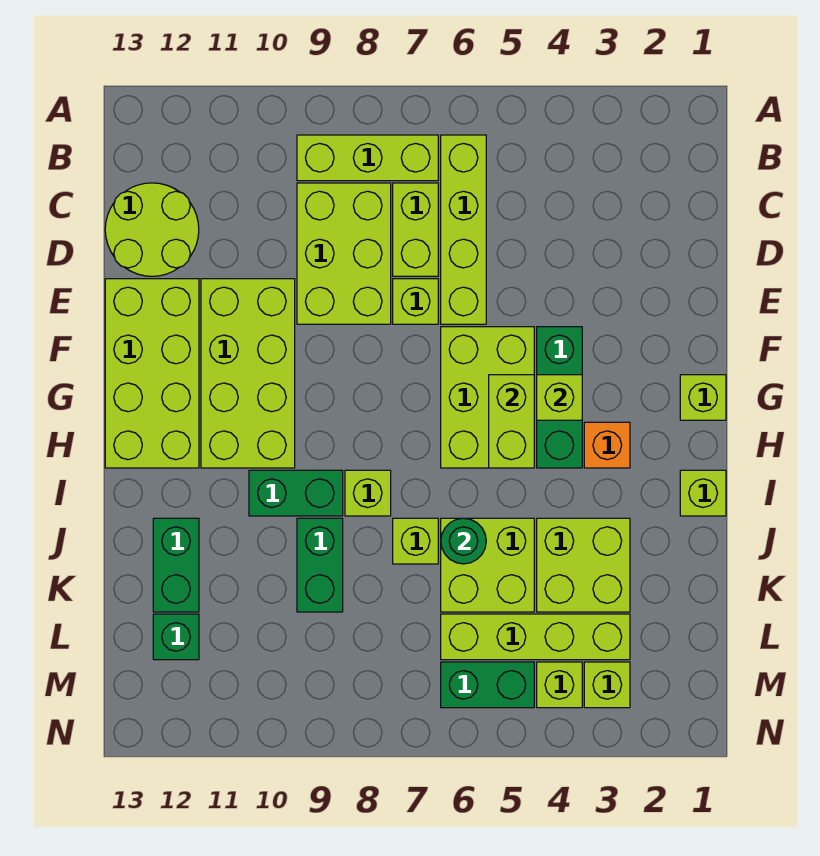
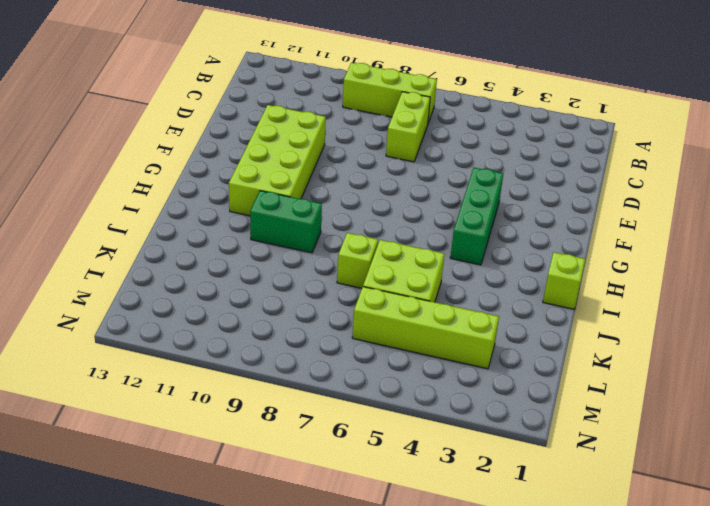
none -> lime brick B6:E6 level 1
none -> lime brick C8:E9 level 1
none -> lime round brick C12:D13 level 1

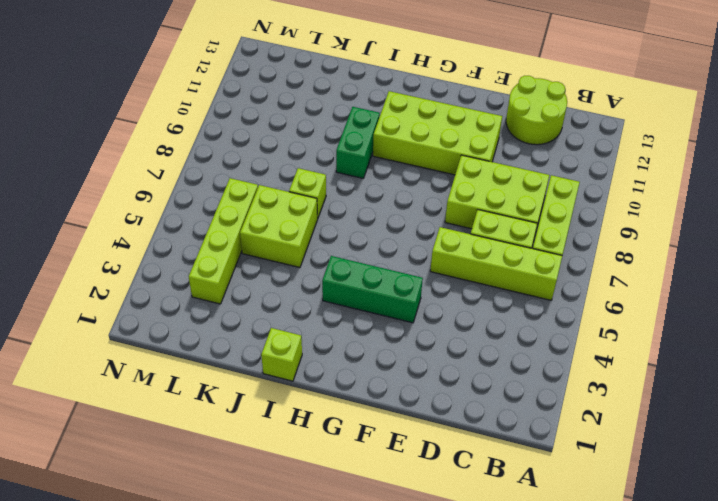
none -> lime brick E7 level 1
none -> lime brick E12:H13 level 1
none -> lime brick F5:H6 level 1

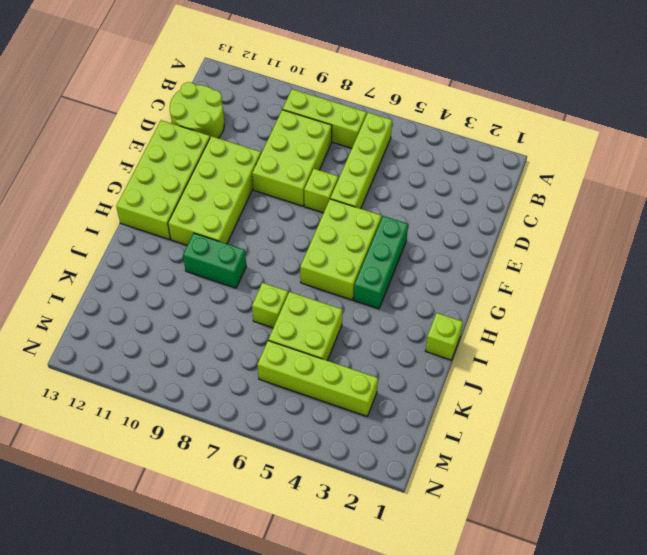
none -> lime brick C7:D7 level 1
none -> lime brick G1 level 1
none -> orange brick H3 level 1

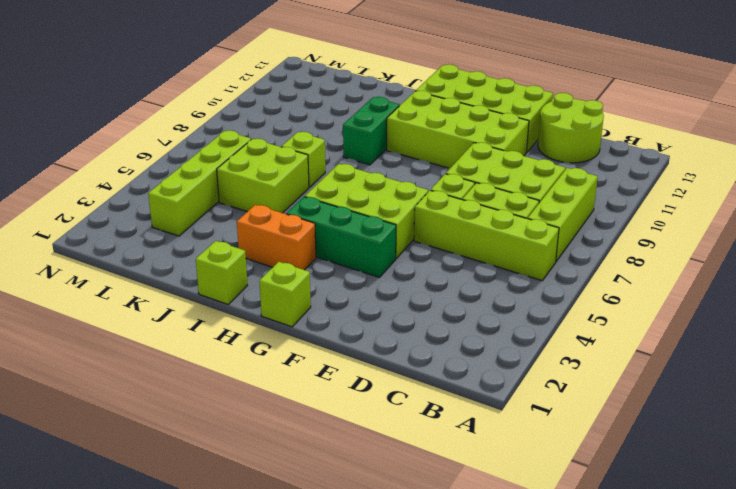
orange brick H3:I3 level 1 -> orange brick H3 level 1
none -> lime brick I8 level 1
none -> lime brick J3:K4 level 1
none -> green brick J9:K9 level 1

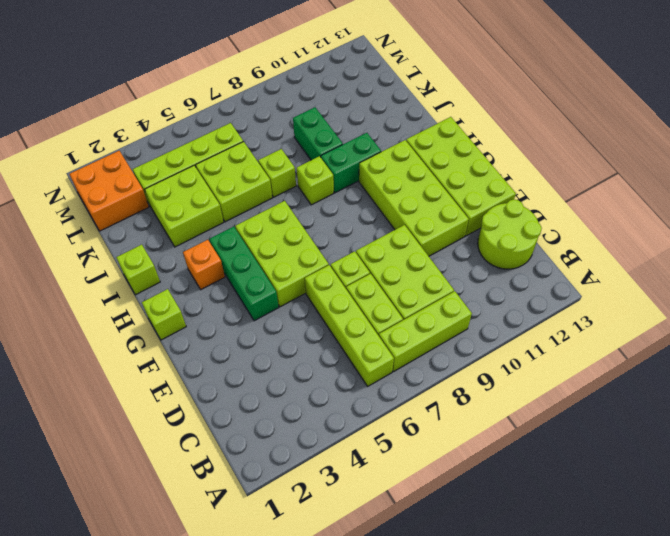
orange brick L1:M2 level 1 -> none
none -> green brick J12:K12 level 1
none -> green brick L12 level 1
none -> lime brick M3 level 1

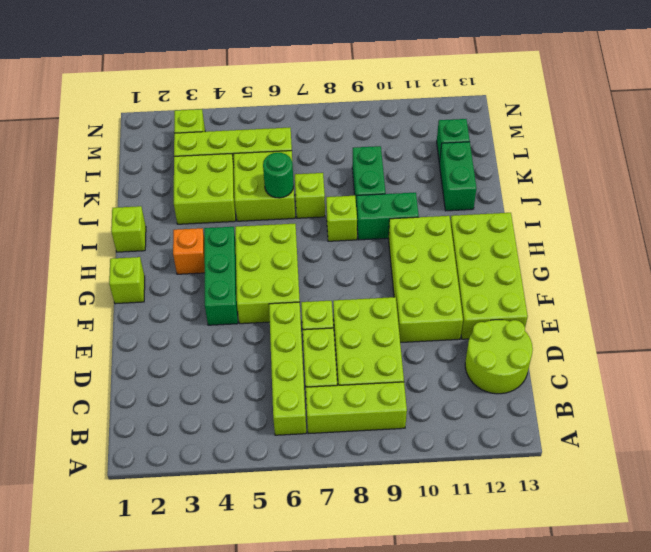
none -> lime brick M4 level 1
none -> green brick M5:M6 level 1
none -> lime brick G4 level 2

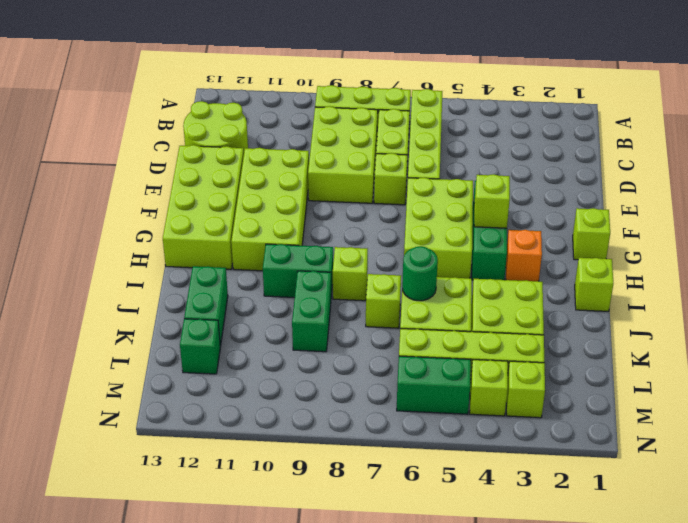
none -> lime brick G5:H5 level 2

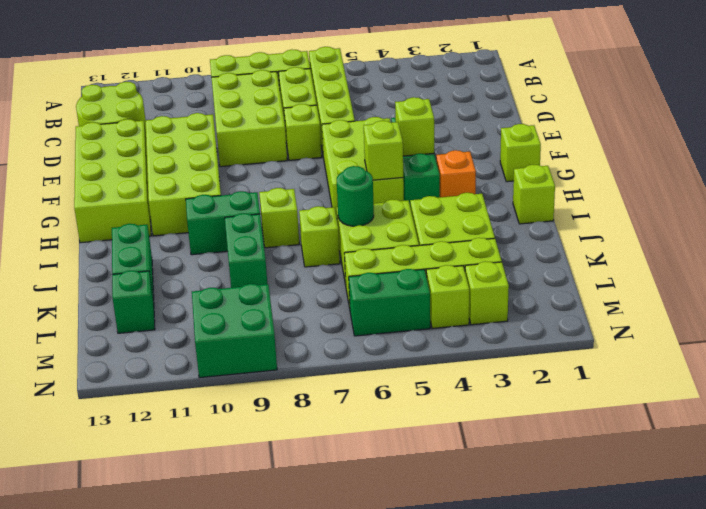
lime brick H5 level 2 -> lime brick G5:H5 level 2
green brick M9:N10 level 1 -> none

